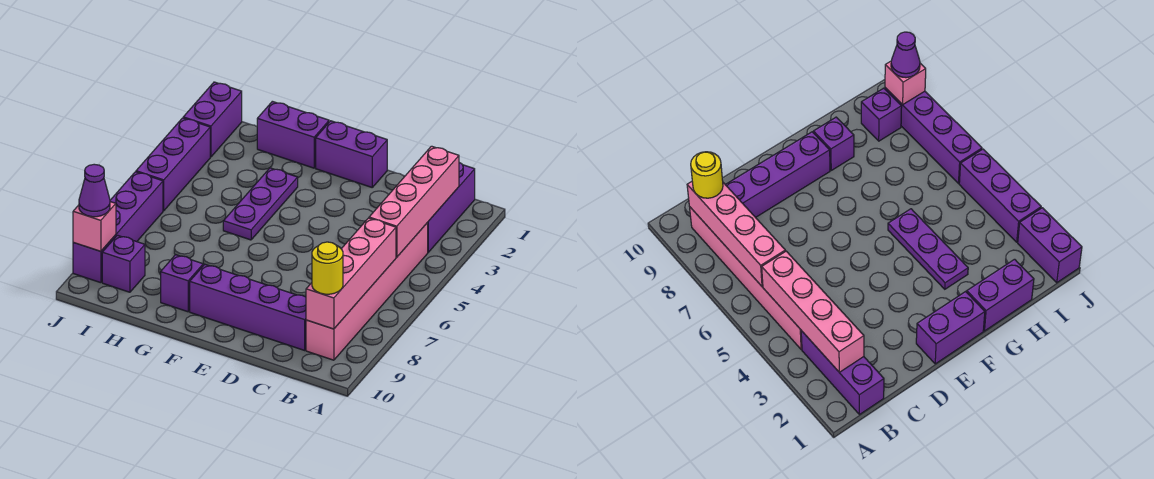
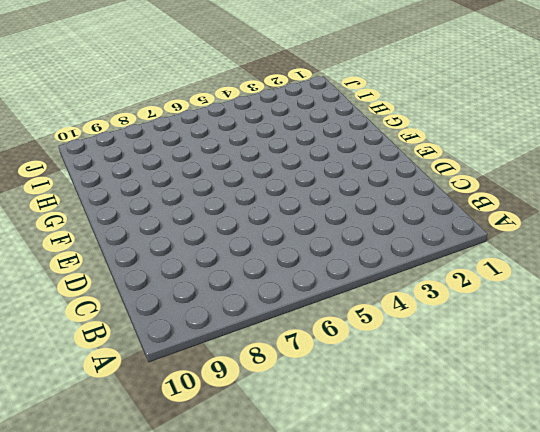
none -> purple brick B1:B3 level 1
none -> pink brick B4:B9 level 1
none -> purple brick C9:F9 level 1

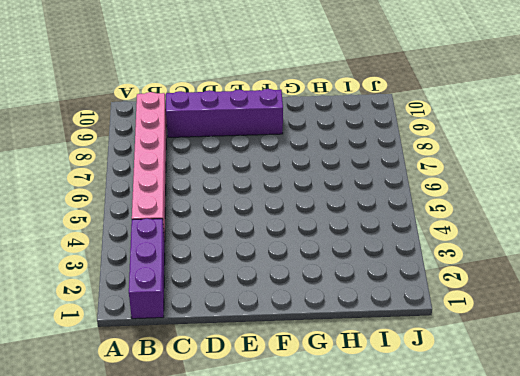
none -> purple brick E1:F1 level 1
none -> purple brick G1:H1 level 1
none -> purple plate G3:G5 level 1

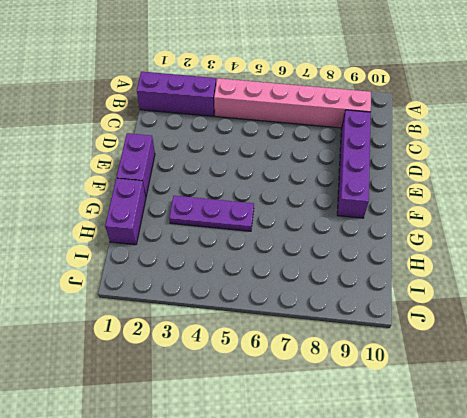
none -> purple brick G9 level 1
none -> purple brick I9 level 1
none -> purple brick J1:J2 level 1

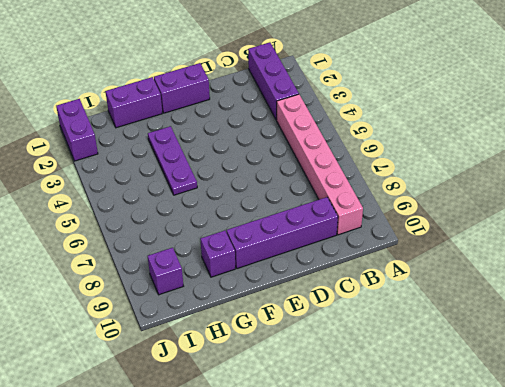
none -> purple brick J3:J5 level 1
none -> purple brick J6:J9 level 1
none -> pink brick B2:B5 level 2

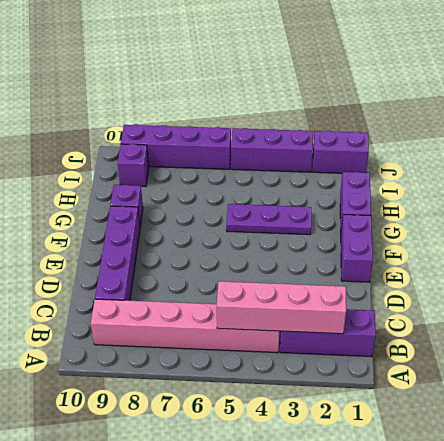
none -> pink brick B6:B9 level 2
none -> pink brick J9 level 2
none -> yellow round brick B9 level 3

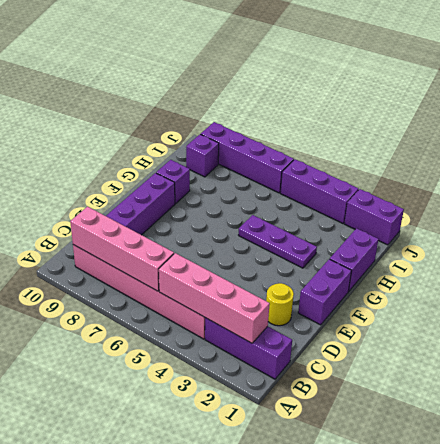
yellow round brick D2 level 1 -> yellow round brick B9 level 3
none -> pink brick J9 level 2
none -> purple cone J9 level 3

